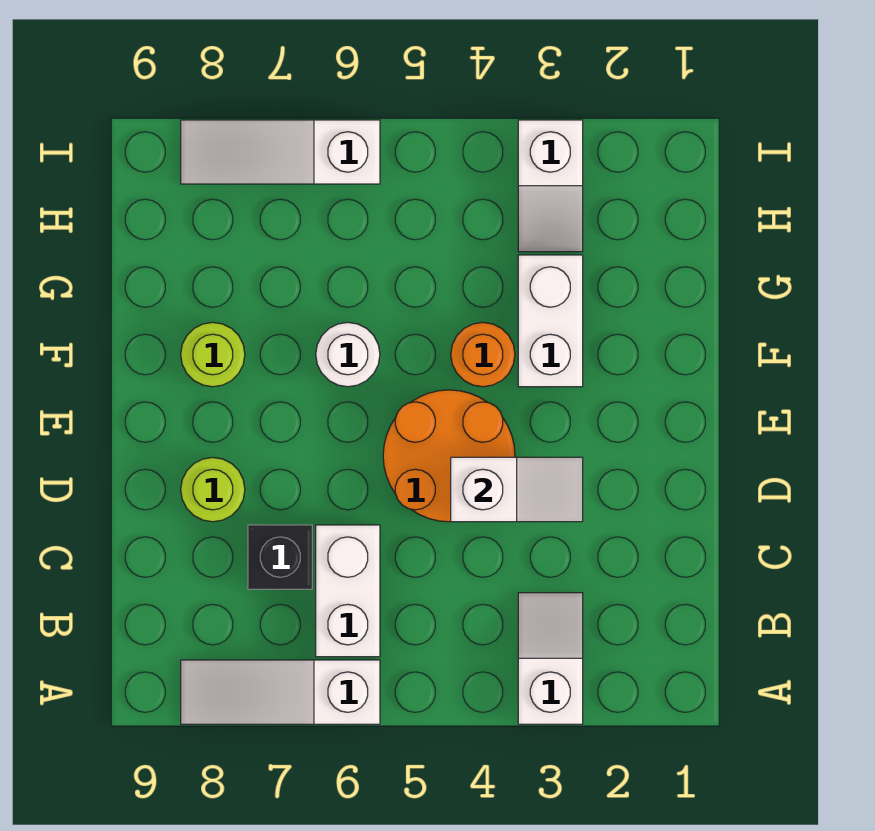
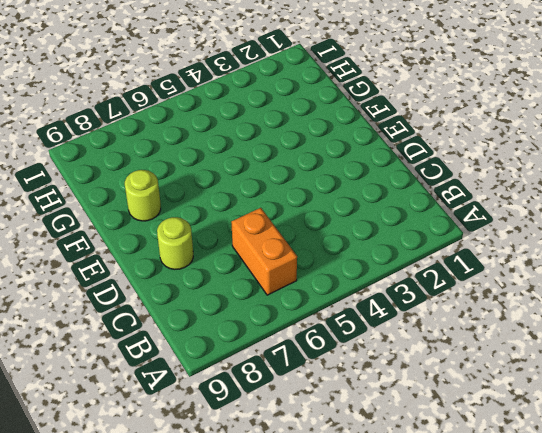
orange brick B6:C6 level 1 -> white brick B6:C6 level 1
none -> white slope A3:B3 level 1 top A
none -> white slope A6:A8 level 1 top 6
none -> black brick C7 level 1

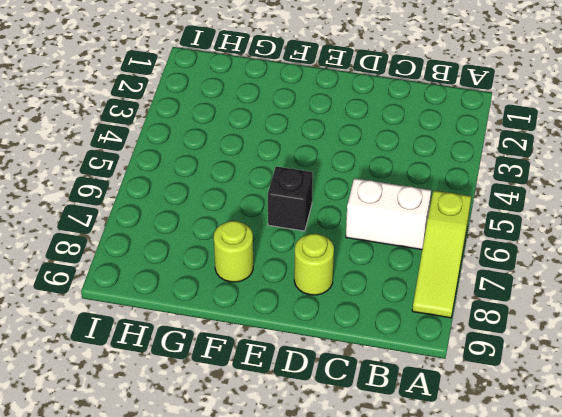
lime slope A6:A8 level 1 top 6 -> white slope A6:A8 level 1 top 6
black brick E6 level 1 -> black brick C7 level 1
none -> white slope A3:B3 level 1 top A
none -> orange round brick D4:E5 level 1
none -> white brick F3:G3 level 1

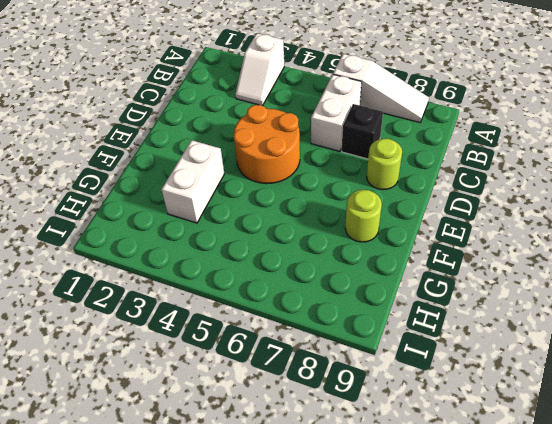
none -> orange round brick F4 level 1
none -> white round brick F6 level 1
none -> white slope H3:I3 level 1 top I

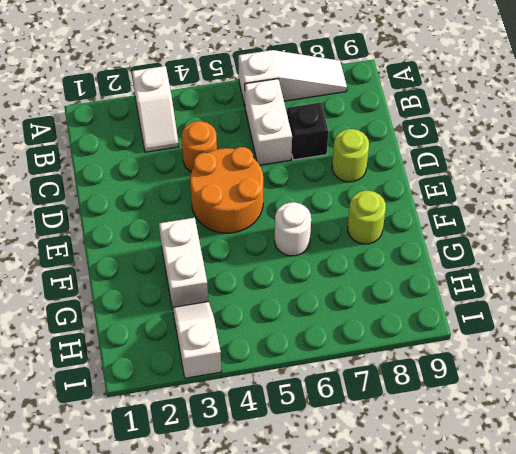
orange round brick C4 level 1 -> orange round brick F4 level 1
none -> white slope I6:I8 level 1 top 6
none -> white slope D3:D4 level 2 top 4

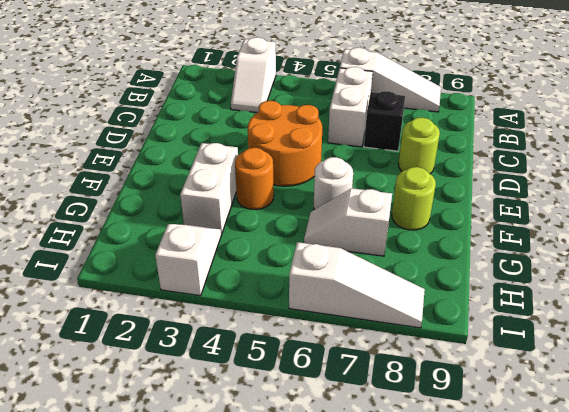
white slope G6:G7 level 1 top 7 -> white slope D3:D4 level 2 top 4

